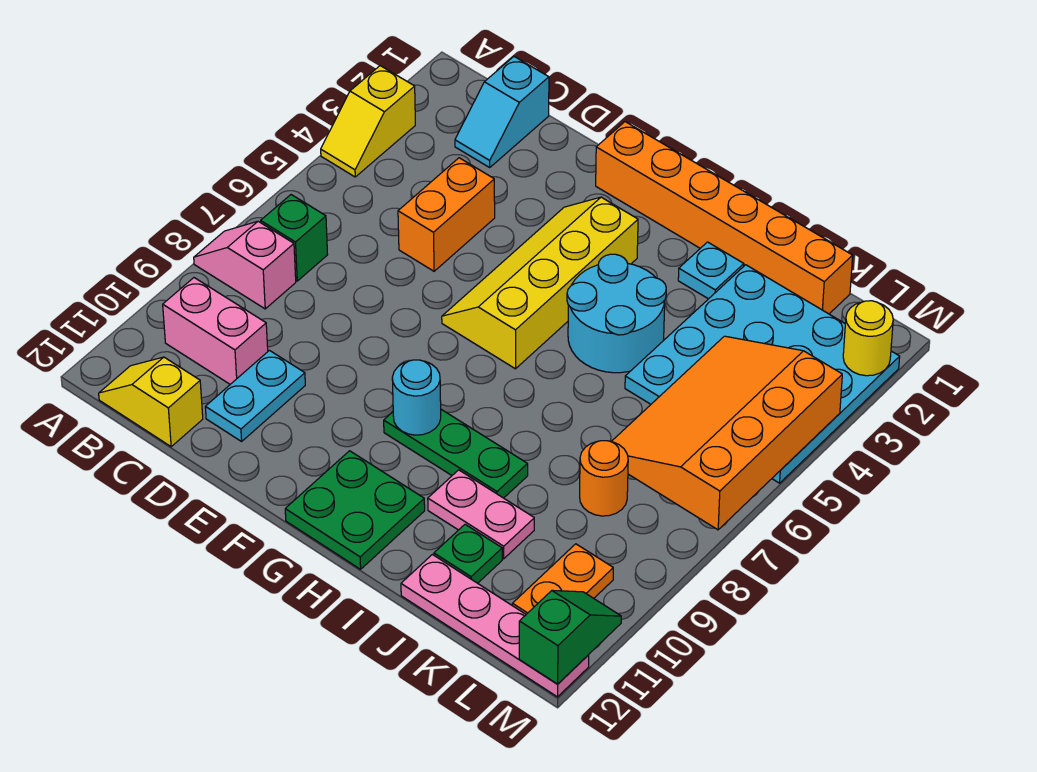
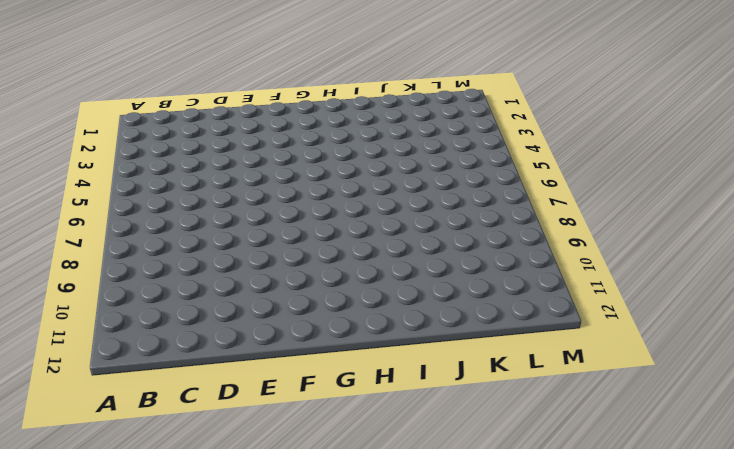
none -> yellow slope A3:A4 level 1 top 3
none -> pink slope A8:B8 level 1 top B
none -> green brick B7 level 1

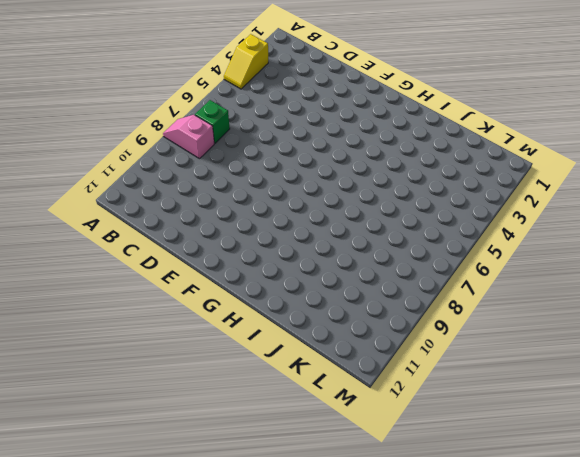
none -> pink brick B10:C10 level 1
none -> yellow slope B12:C12 level 1 top C
none -> cyan slope C1:C2 level 1 top 1

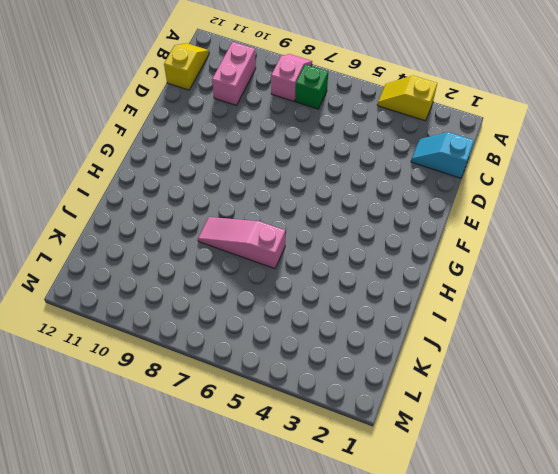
pink slope I6:I8 level 1 top 6 -> none
none -> orange brick D4:D5 level 1
none -> cyan plate D10:D11 level 1
none -> orange brick F1:K1 level 1

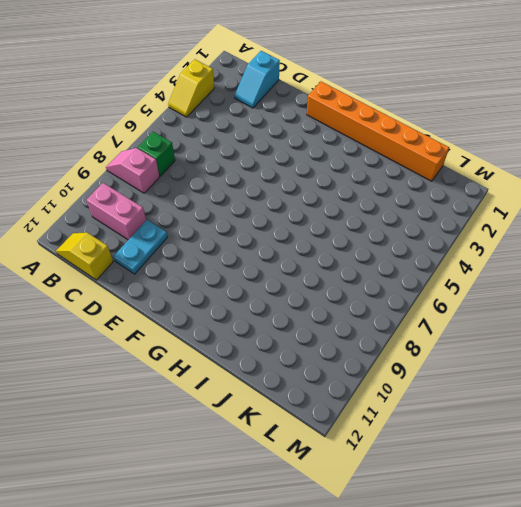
none -> orange brick D4:D5 level 1
none -> yellow slope F3:G6 level 1 top G
none -> green plate G9:I9 level 1

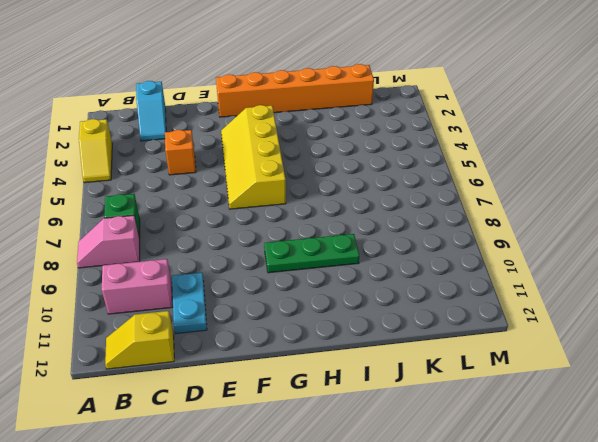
orange brick D4 level 1 -> orange brick D4:D5 level 1
none -> green plate G11:H12 level 1
none -> cyan round brick H4:I5 level 1
none -> cyan plate I2 level 1

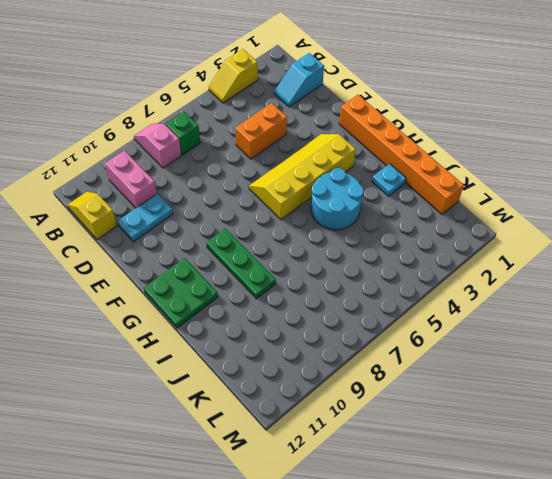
none -> pink plate I10:J10 level 1
none -> cyan plate J2:M5 level 1
none -> green plate J11 level 1

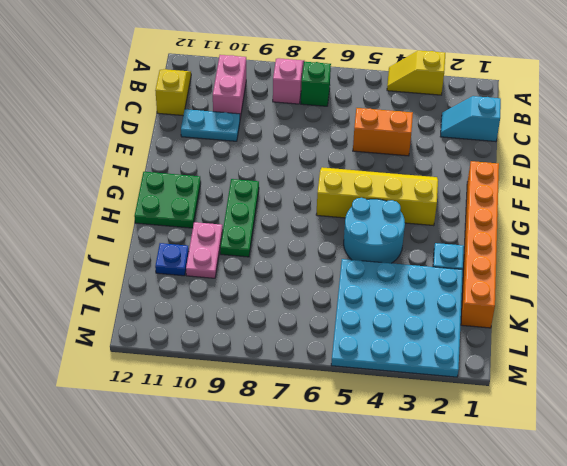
blue plate J11 level 1 -> green plate J11 level 1
none -> pink plate J12:M12 level 1
none -> orange round brick K8 level 1
none -> orange plate L10:L11 level 1

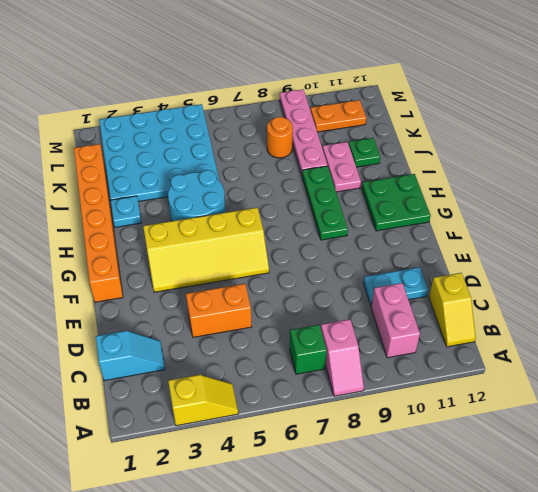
pink plate J9:M9 level 1 -> pink plate J12:M12 level 1
none -> cyan round brick G9 level 2
none -> orange slope K4:M7 level 2 top M
none -> yellow round brick M2 level 2

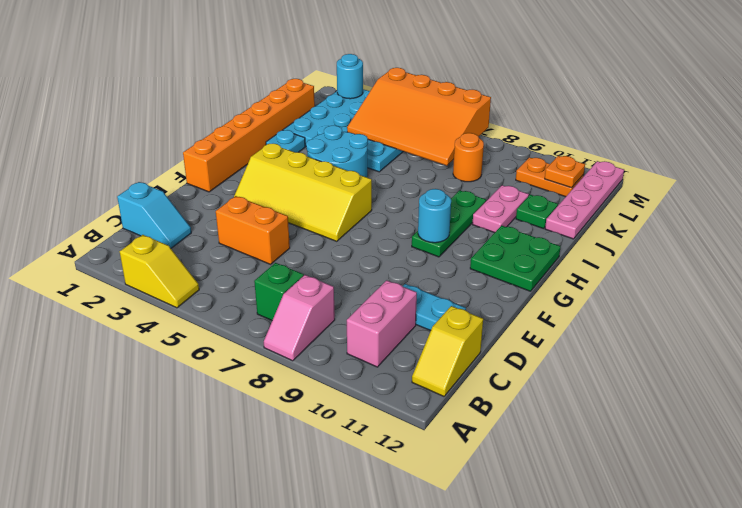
orange plate L11 level 2 -> none
cyan round brick M2 level 2 -> yellow round brick M2 level 2
none -> green slope M11:M12 level 2 top 12

